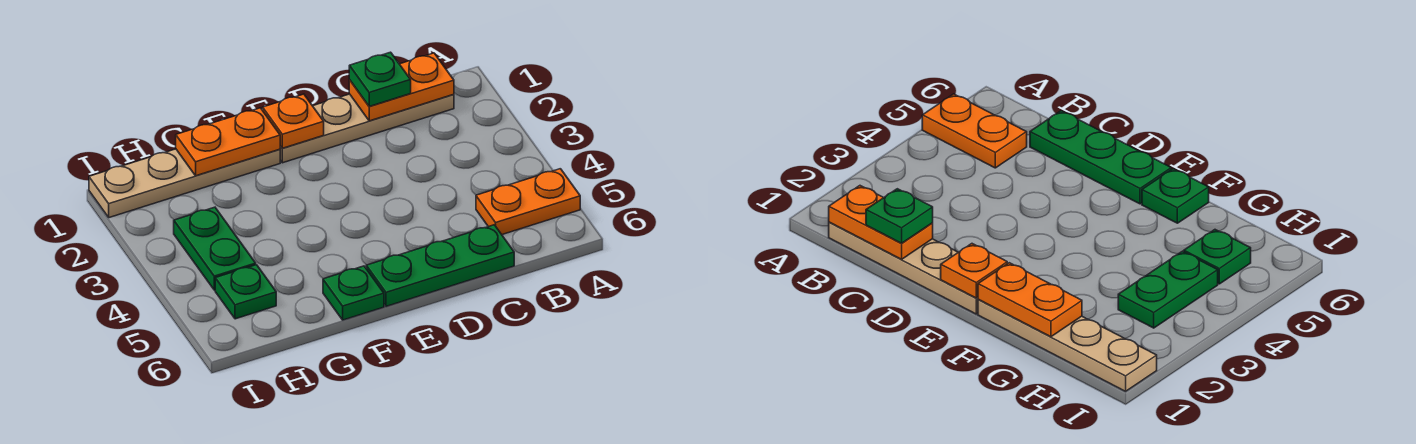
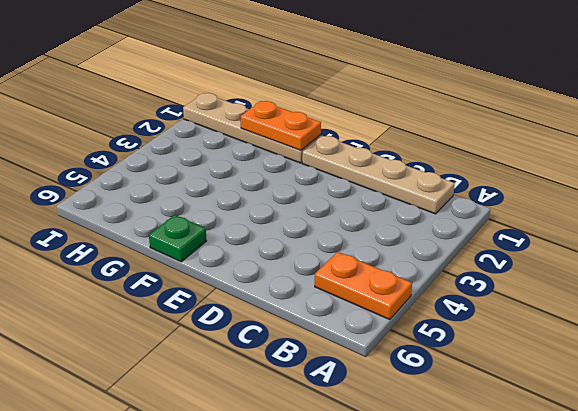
none -> green plate C6:E6 level 1
none -> green plate H3:H4 level 1

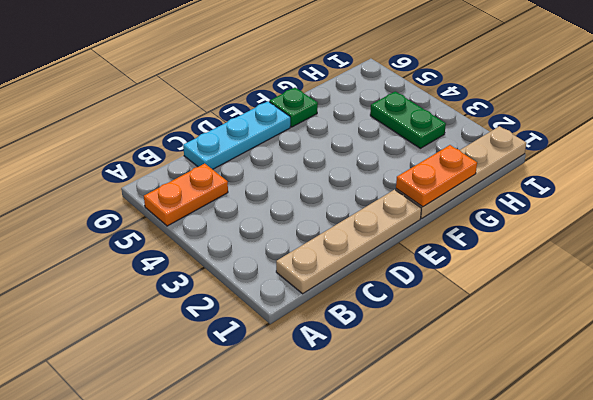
cyan plate C6:E6 level 1 -> green plate C6:E6 level 1
none -> green plate H5 level 1
none -> orange plate B1:C1 level 2

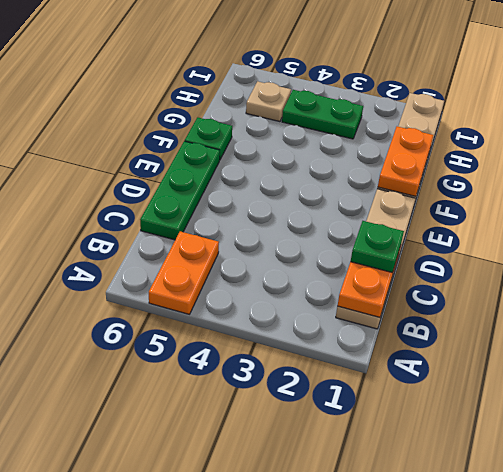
tan plate H5 level 1 -> green plate H5 level 1
none -> orange plate E1 level 2

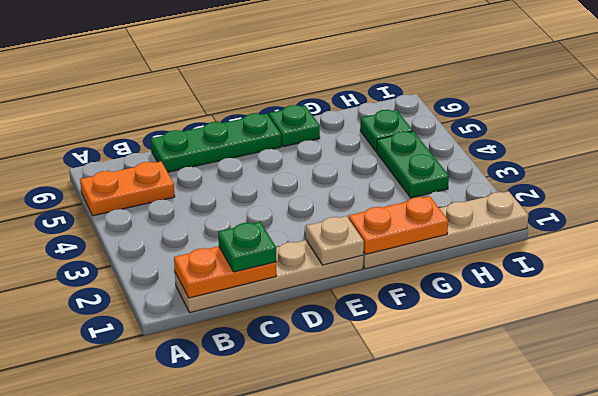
tan plate E1 level 2 -> orange plate E1 level 2

